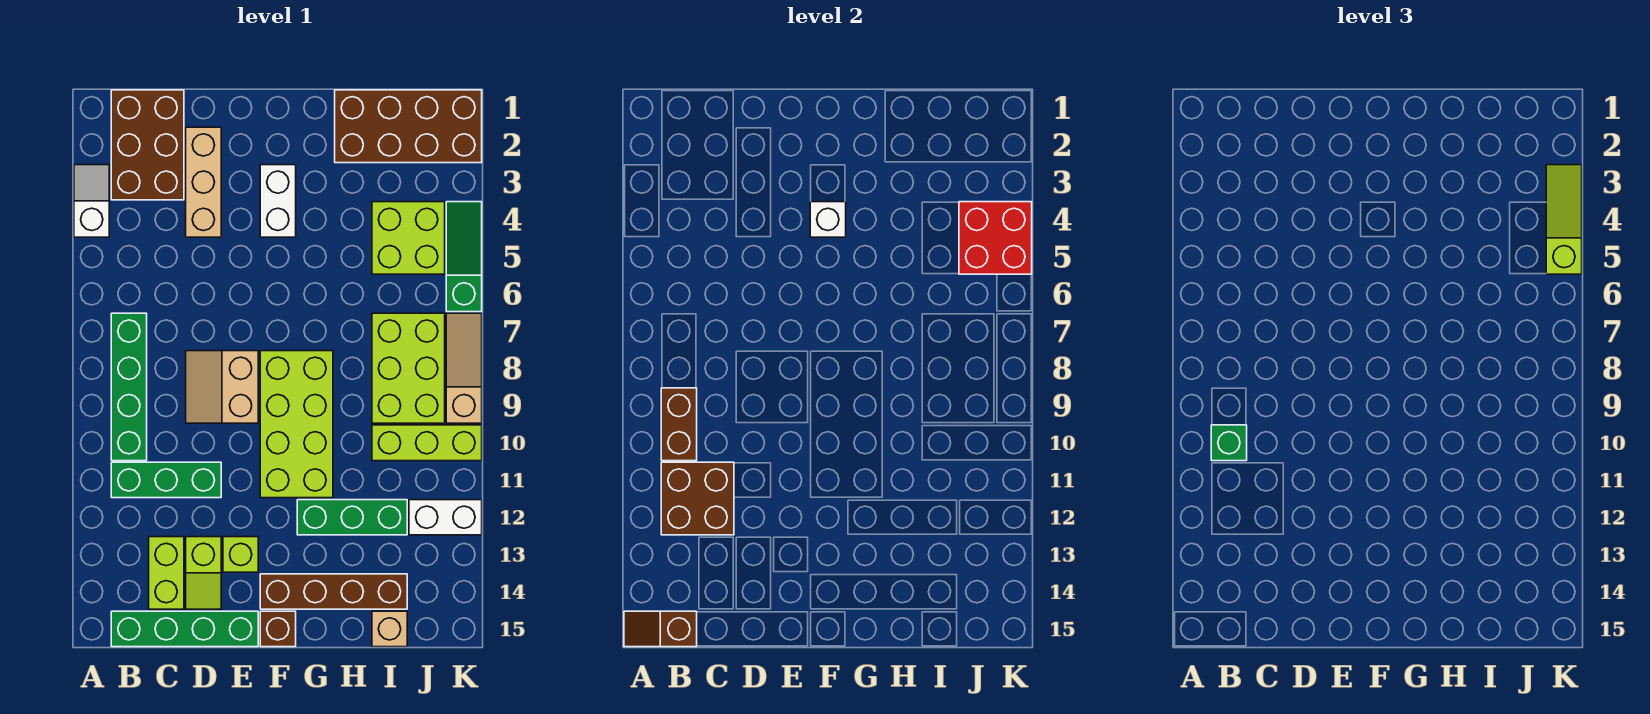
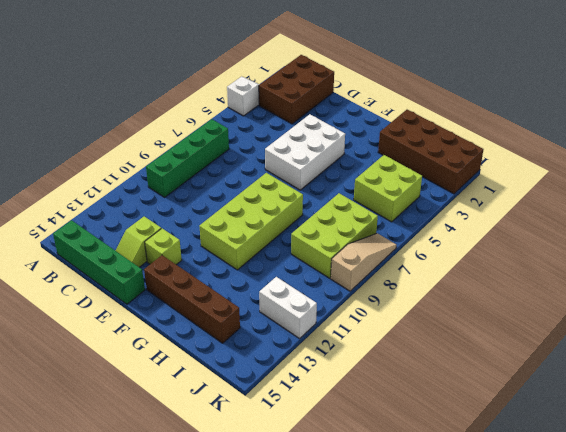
white brick E4:F6 level 1 -> white brick F3:F4 level 1
none -> green brick B11:D11 level 1
none -> lime brick C13:C14 level 1
none -> tan brick D2:D4 level 1
none -> tan slope D8:E9 level 1 top E

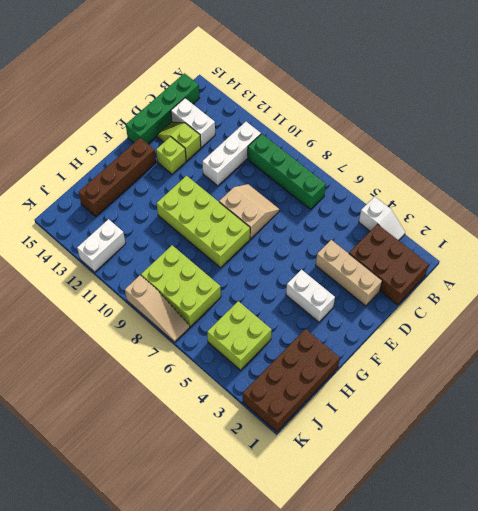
white brick B11:D11 level 1 -> green brick B11:D11 level 1
white brick C13:C14 level 1 -> lime brick C13:C14 level 1
none -> brown brick F15 level 1
none -> green brick G12:I12 level 1
none -> lime brick I10:K10 level 1
none -> tan brick I15 level 1

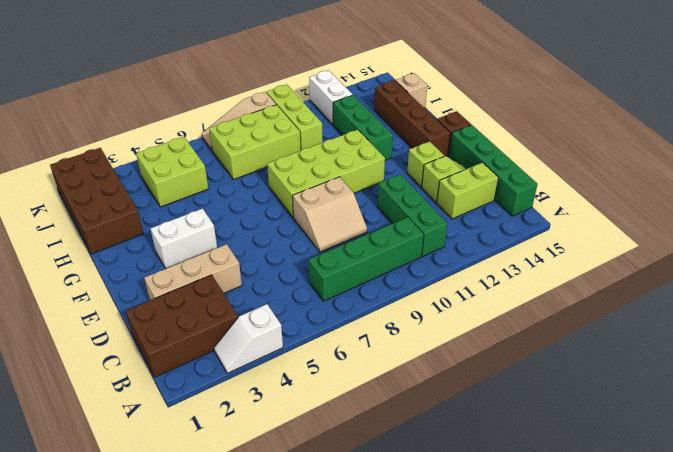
none -> green slope K4:K6 level 1 top 6
none -> brown slope A15:B15 level 2 top B
none -> brown brick B9:B10 level 2
none -> brown brick B11:C12 level 2

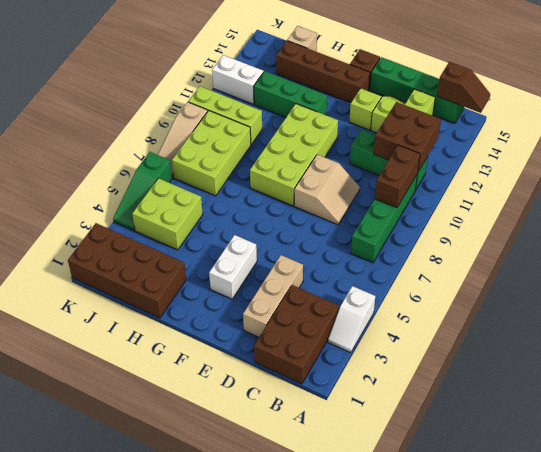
none -> white brick F4 level 2
none -> red brick J4:K5 level 2
none -> green brick B10 level 3
none -> lime slope K3:K5 level 3 top 5

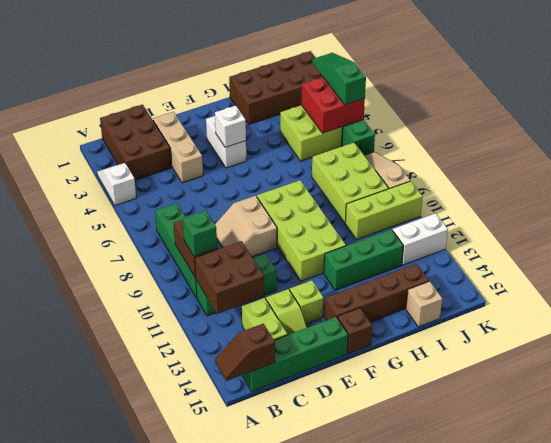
green slope K3:K5 level 3 top 5 -> lime slope K3:K5 level 3 top 5

